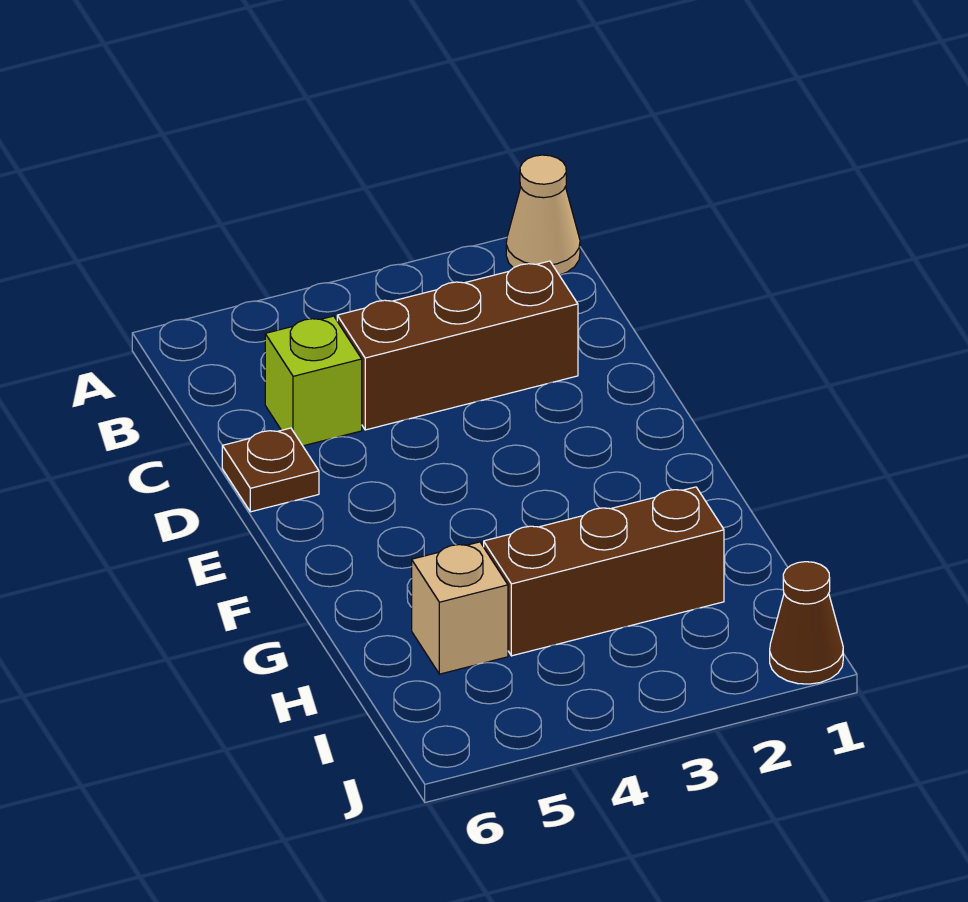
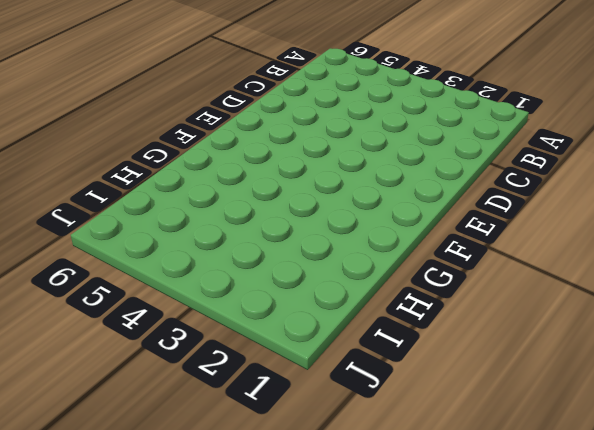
none -> tan cone A1 level 1
none -> brown brick C2:C4 level 1

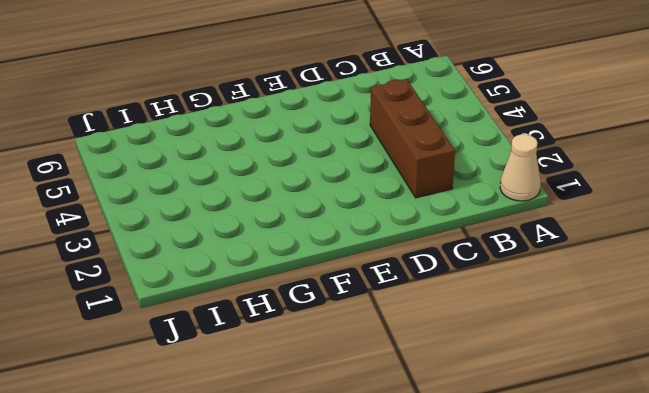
none -> lime brick C5 level 1
none -> brown plate D6 level 1

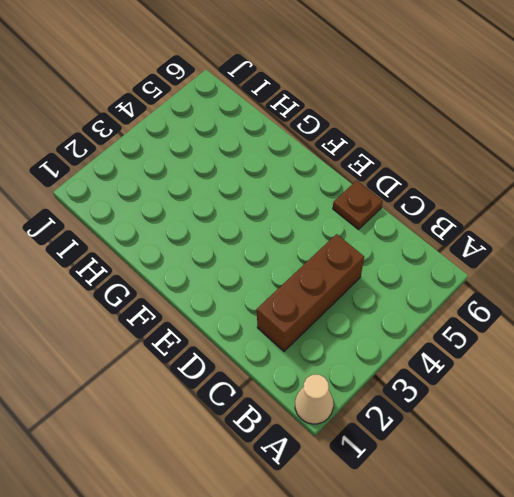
none -> lime brick C5 level 1
none -> brown brick H2:H4 level 1

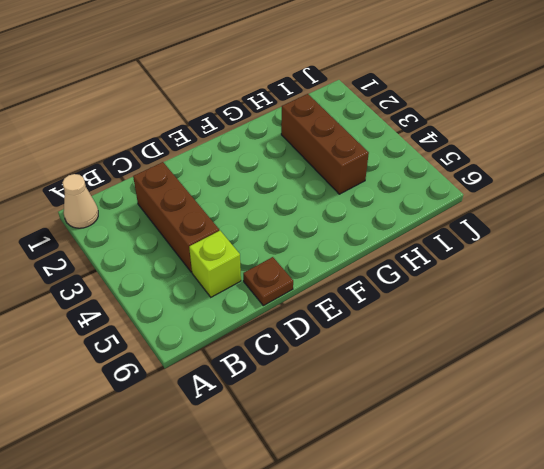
none -> tan brick H5 level 1
none -> brown cone J1 level 1

